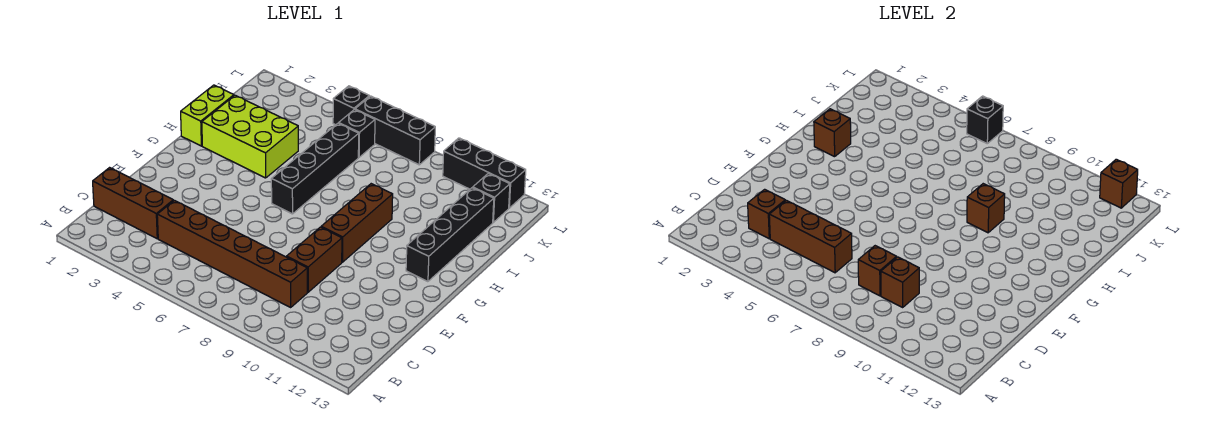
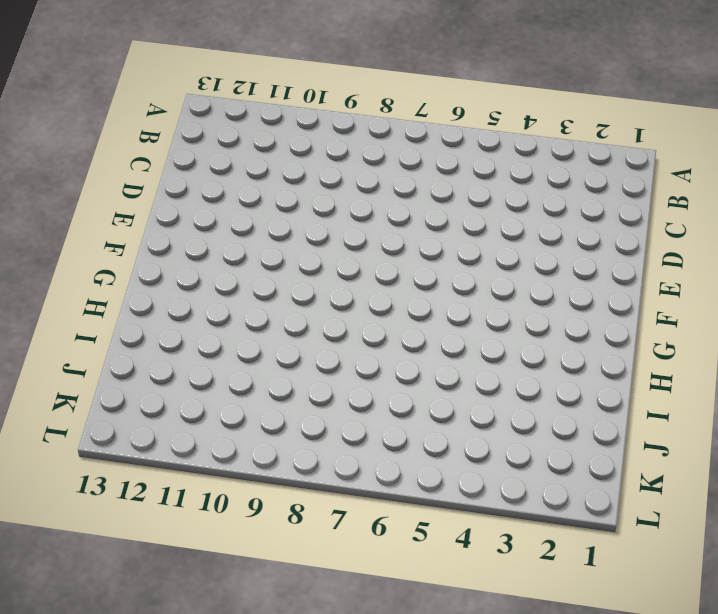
none -> brown brick C1:C3 level 1
none -> brown brick C4:C9 level 1
none -> brown brick D9:E9 level 1

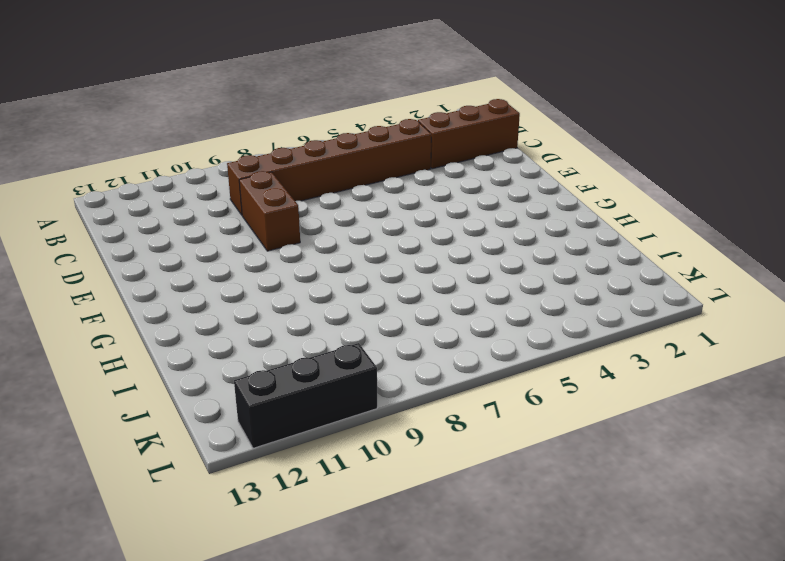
none -> brown brick F9:H9 level 1
none -> black brick G6:J6 level 1
none -> black brick G12:J12 level 1

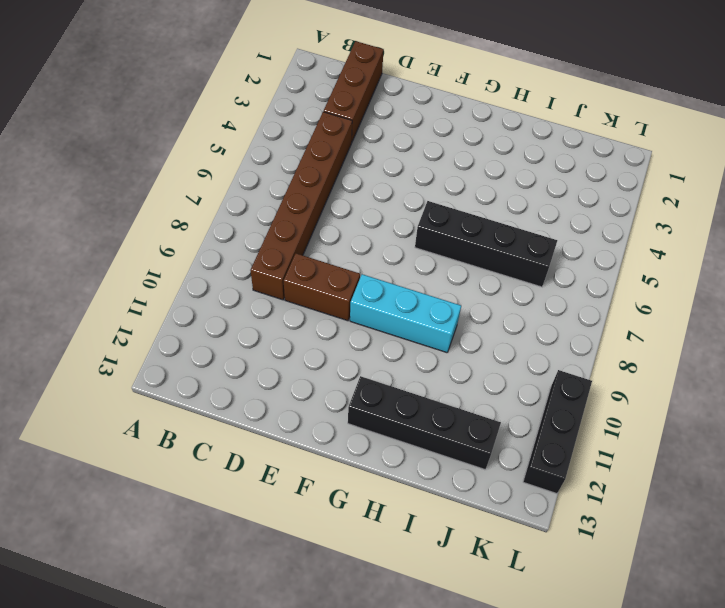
cyan brick F9:H9 level 1 -> brown brick F9:H9 level 1
none -> lime brick H1:I1 level 1
none -> lime brick H2:I4 level 1
none -> black brick K6 level 1

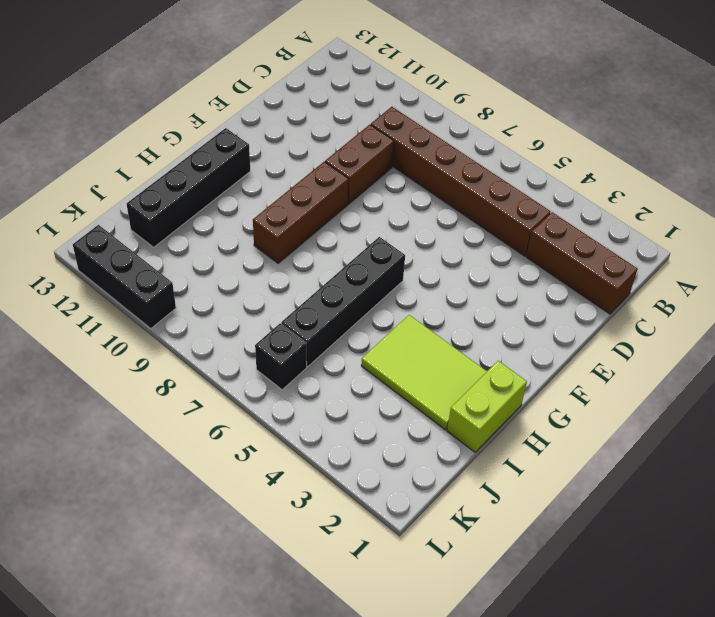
lime tile H2:I4 level 1 -> lime brick H2:I4 level 1
none -> black brick K12 level 1
none -> black brick L5 level 1
none -> black brick L6:L8 level 1

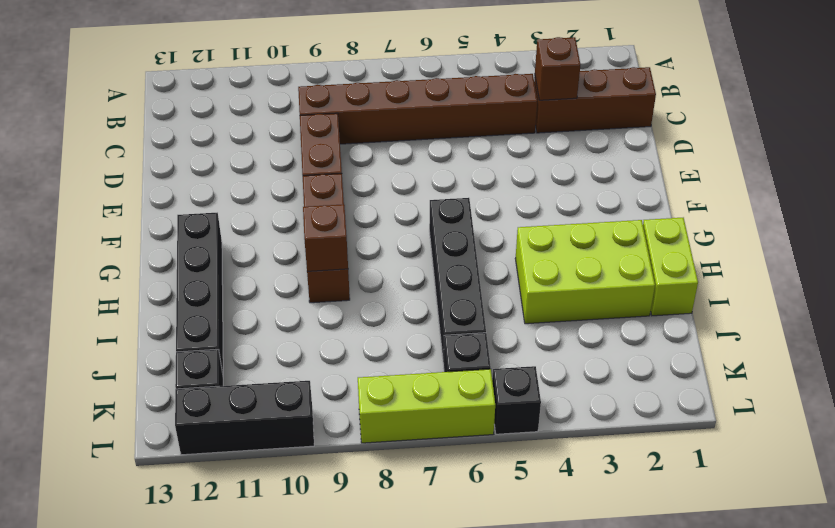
lime brick L6:L8 level 1 -> black brick L6:L8 level 1
none -> brown brick C4:C6 level 2
none -> brown brick C8 level 2
none -> brown brick C9 level 2

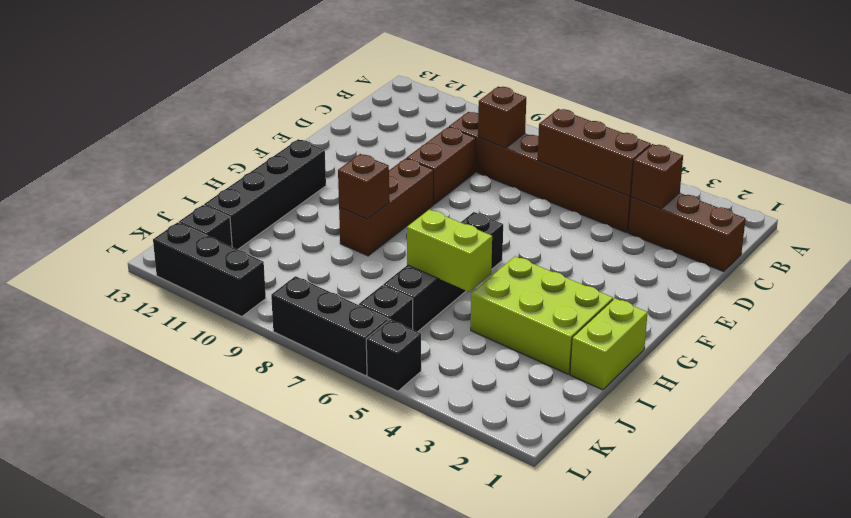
lime brick I5:I6 level 2 -> none
none -> brown brick C9 level 2
none -> brown brick H2 level 2
none -> black brick L6 level 2

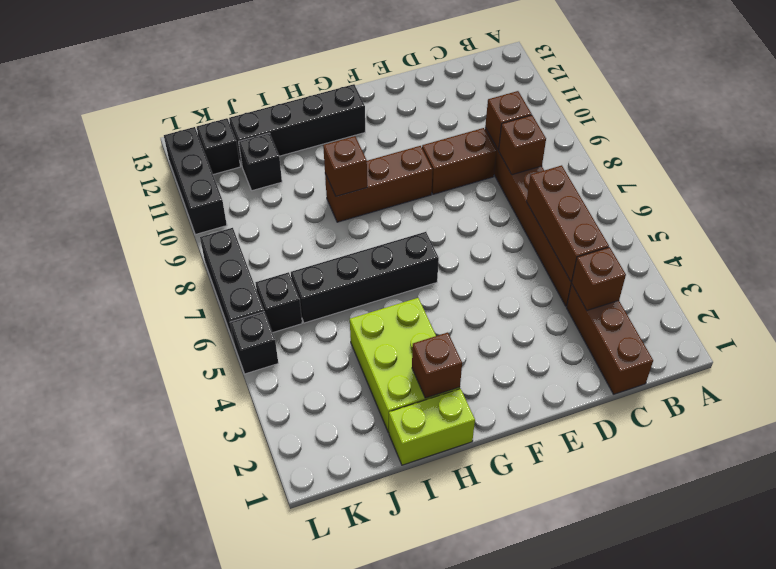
black brick J11 level 1 -> black brick L6 level 2
none -> brown brick L12 level 2

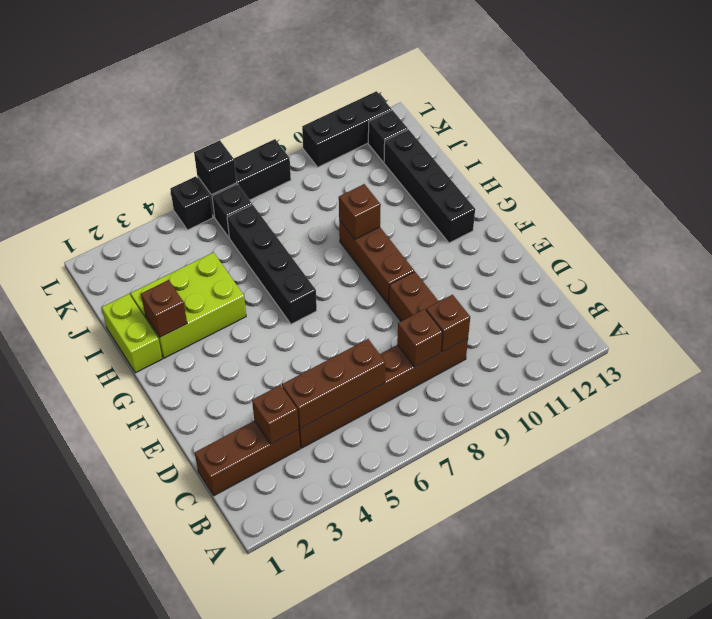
none -> brown brick L12 level 2

